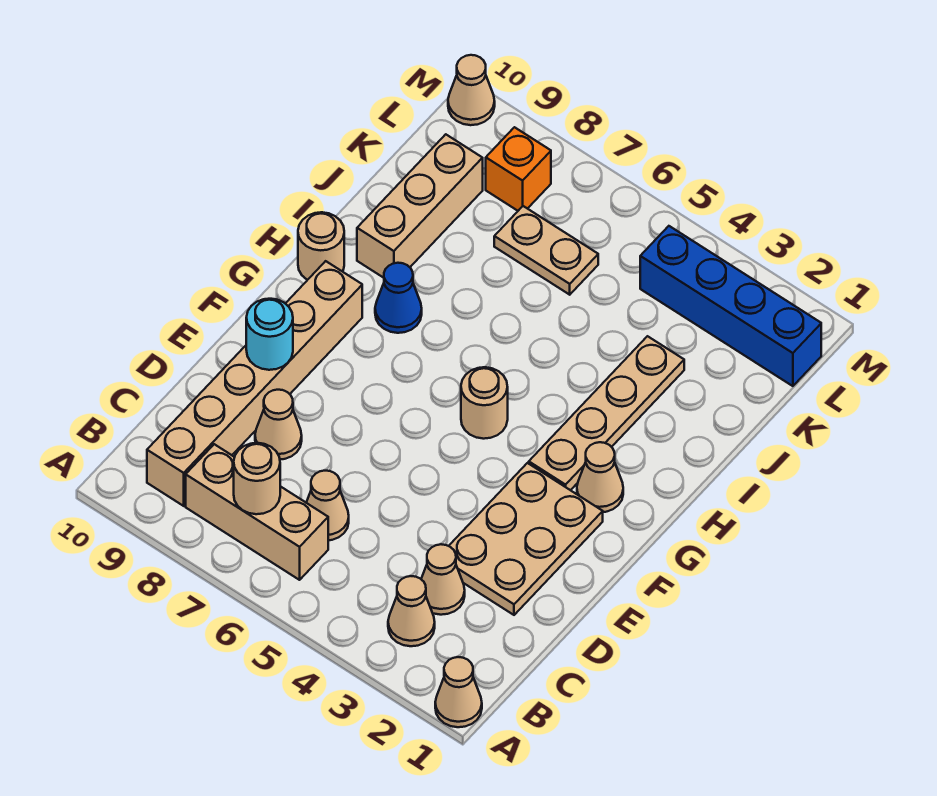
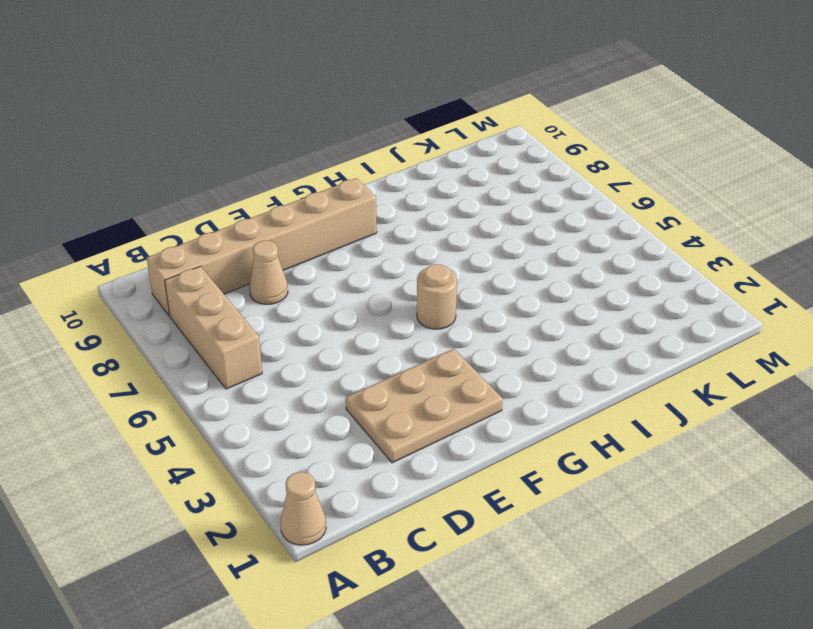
none -> tan cone B3 level 1
none -> tan cone C3 level 1
none -> tan cone C6 level 1

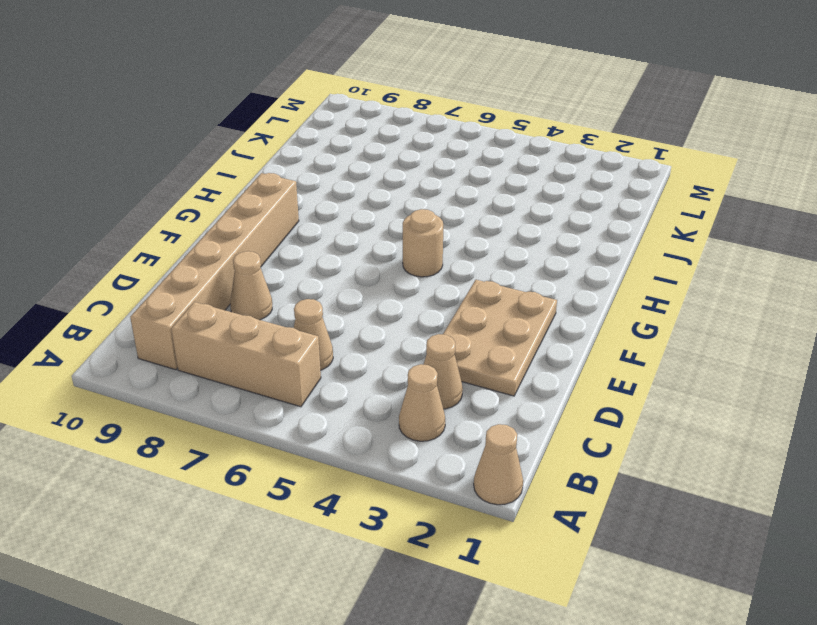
none -> tan cone G2 level 1
none -> tan plate G3:J3 level 1
none -> blue cone H8 level 1

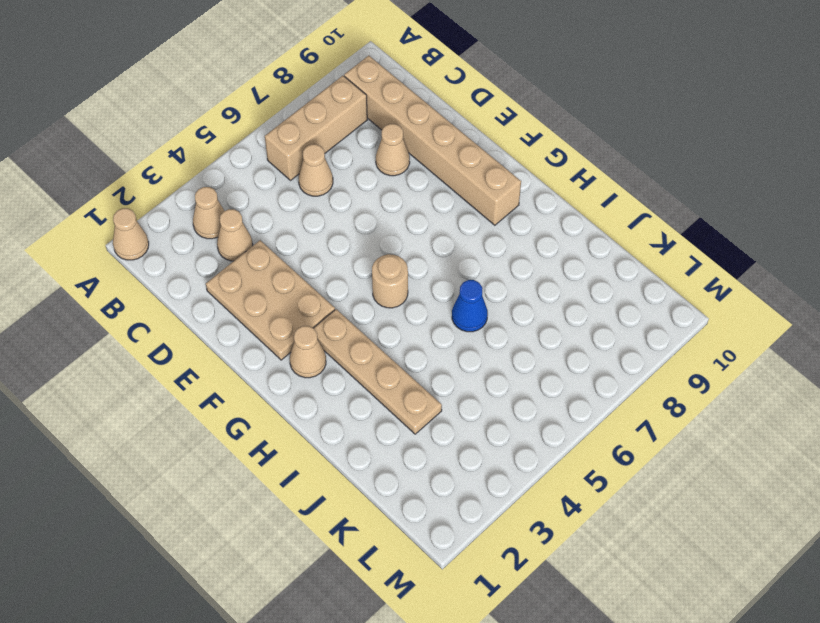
blue cone I6 level 1 -> blue cone H8 level 1
none -> tan round brick H10 level 1
none -> tan brick I9:K9 level 1
none -> tan plate K6:K7 level 1

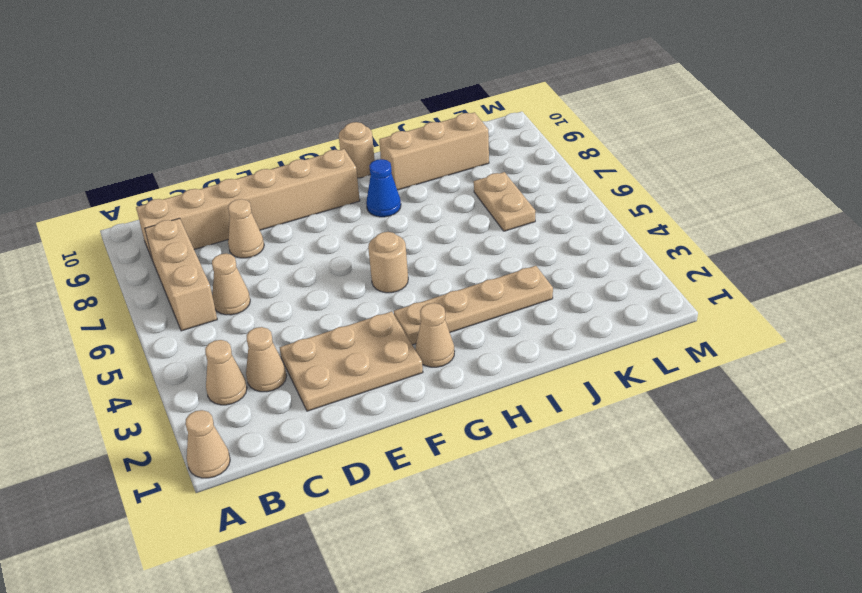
none -> blue brick L1:L4 level 1
none -> orange brick L8 level 1
none -> tan cone M10 level 1

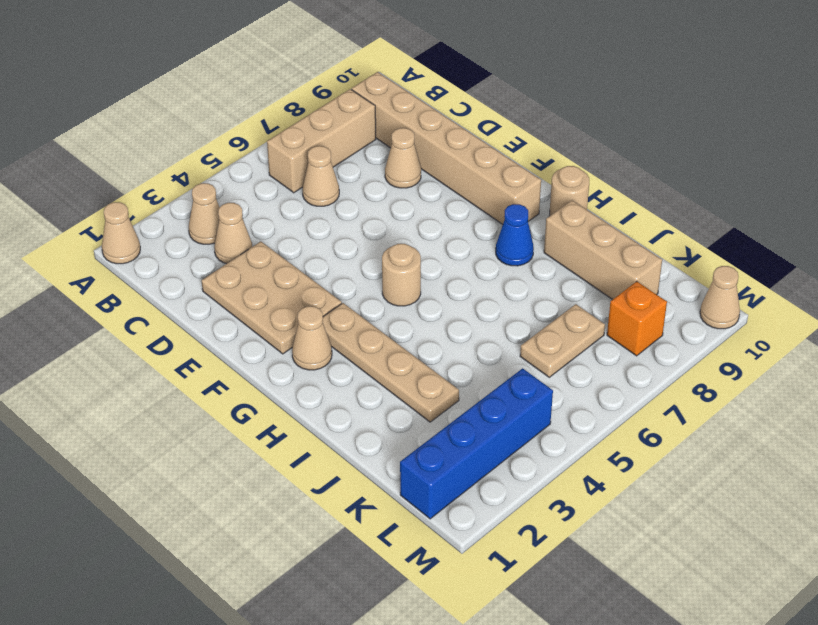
none -> tan round brick B7 level 2
none -> cyan round brick E9 level 2

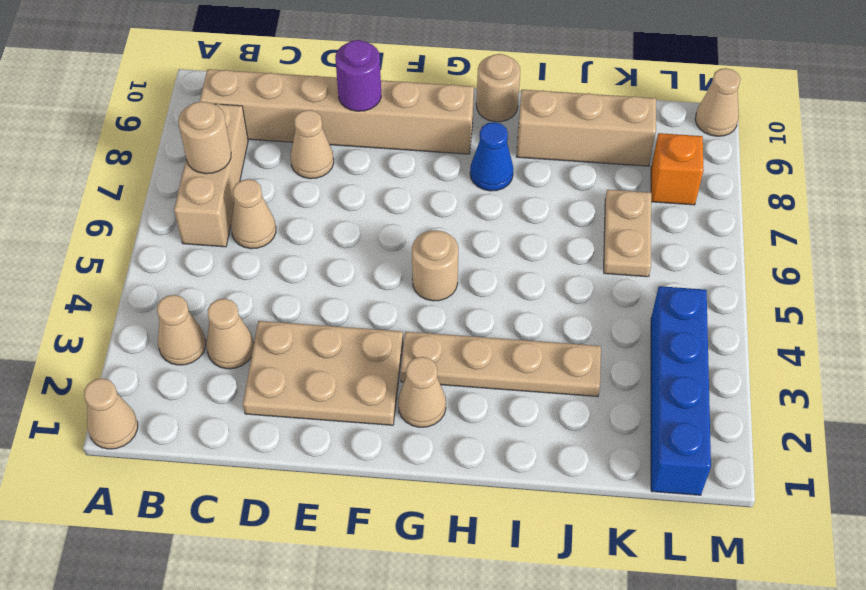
purple round brick E9 level 2 -> cyan round brick E9 level 2

